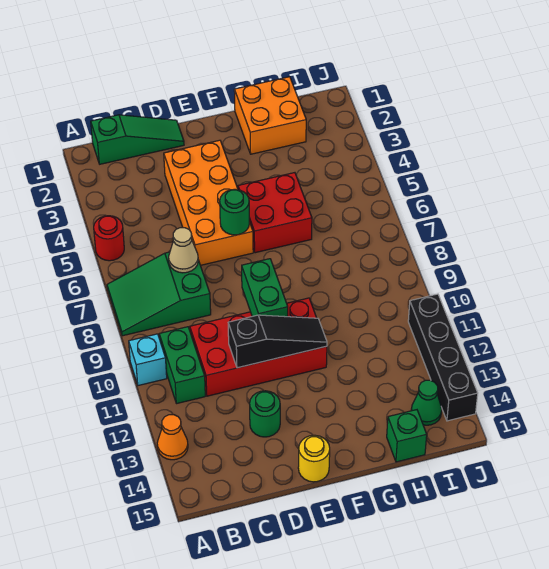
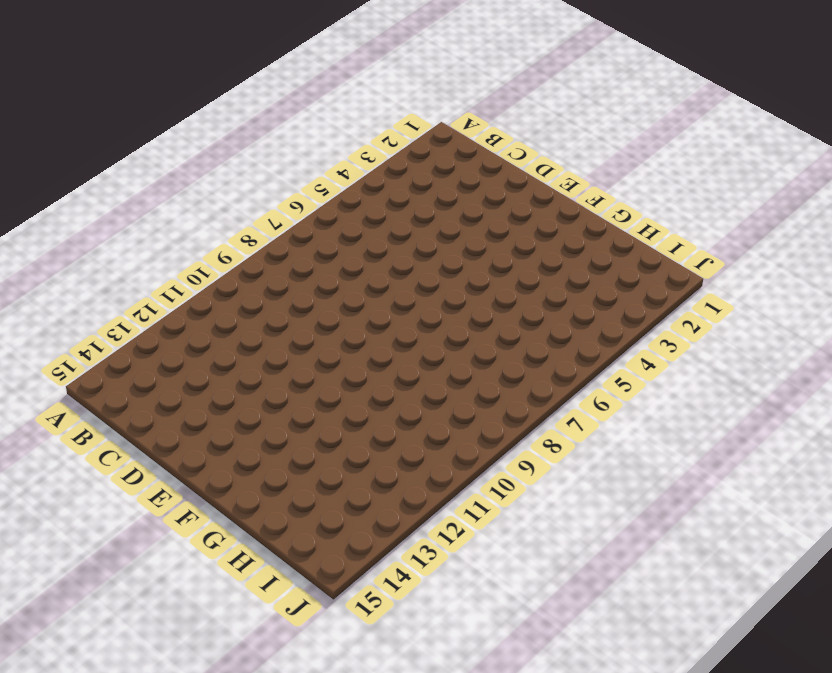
none -> red round brick A5 level 1
none -> green slope A7:C8 level 1 top C
none -> cyan brick A10 level 1

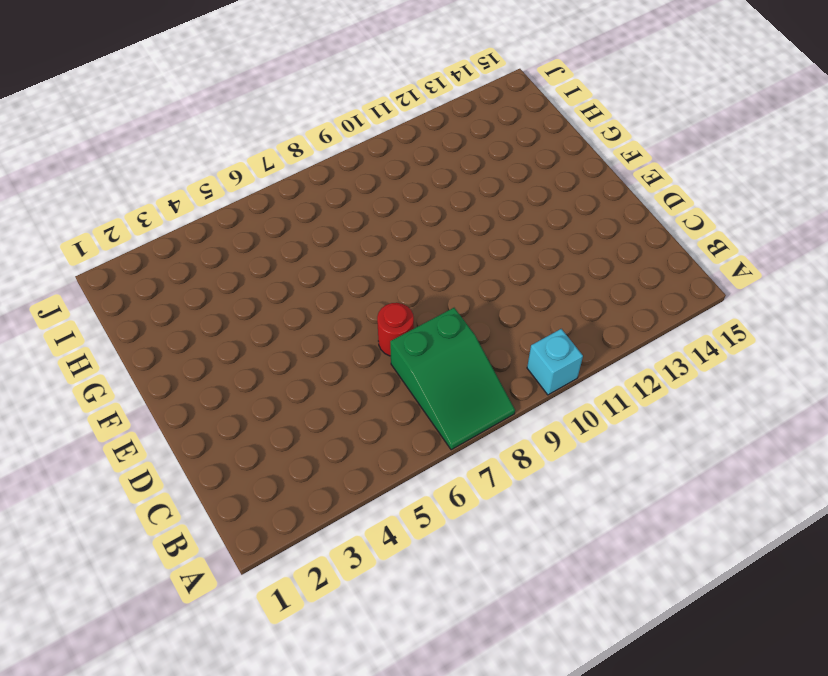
red round brick D7 level 1 -> red round brick A5 level 1
none -> orange cone A13 level 1
none -> green slope B1:D1 level 1 top B
none -> green brick B10:B11 level 1

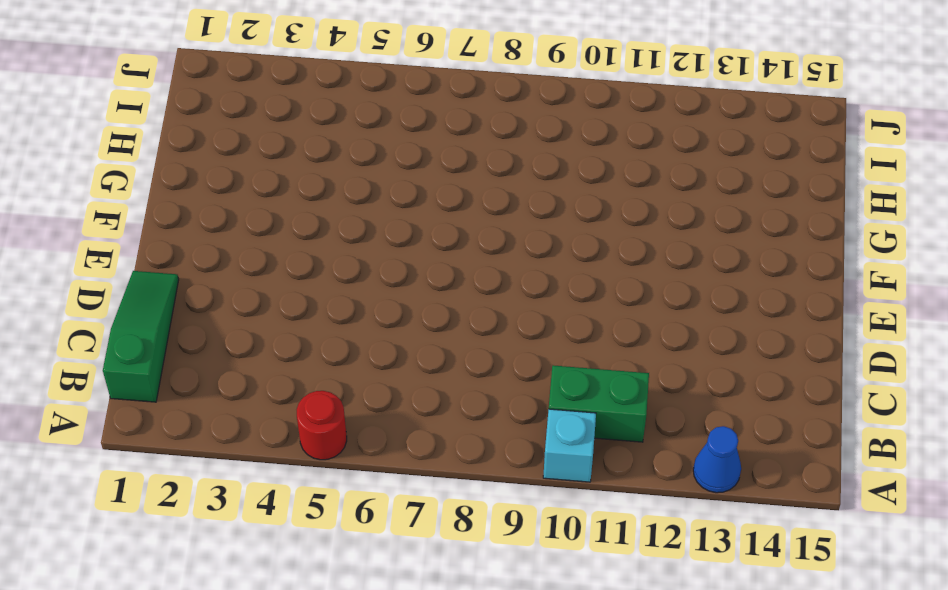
blue cone A13 level 1 -> orange cone A13 level 1
none -> green slope A7:C8 level 1 top C
none -> red brick C10:F11 level 1
none -> orange brick D3:E6 level 1

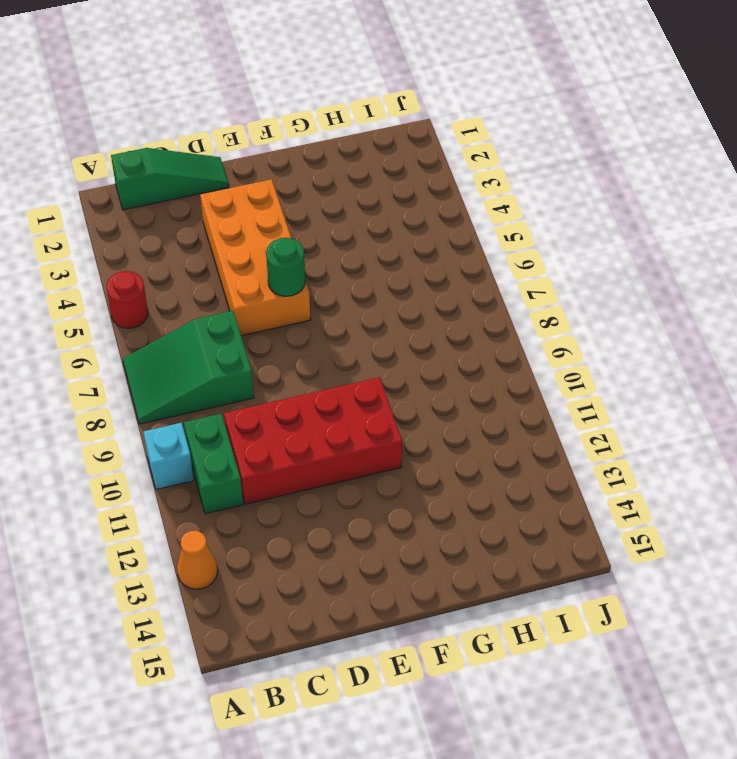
none -> green round brick D13 level 1
none -> yellow round brick E15 level 1
none -> red brick F5:G6 level 1

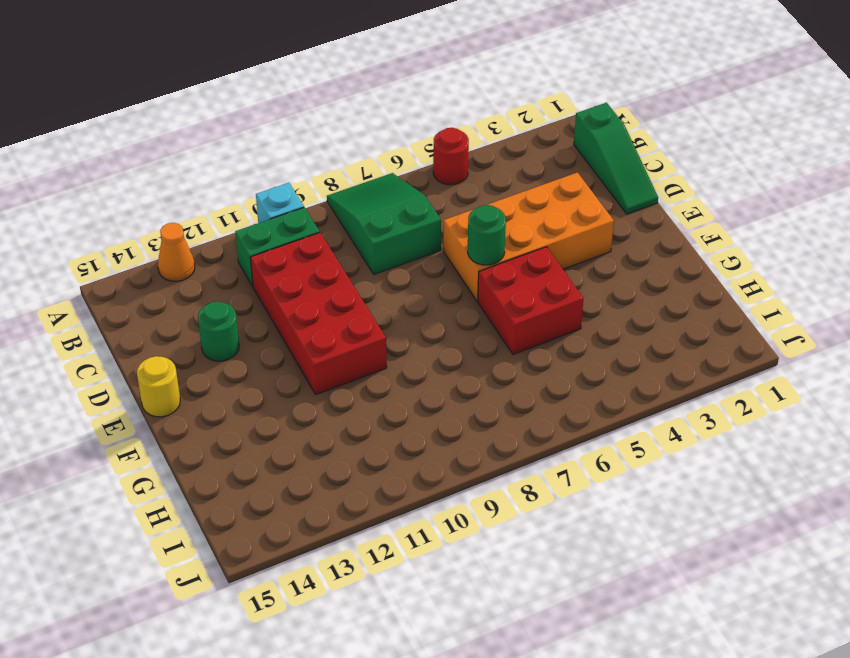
none -> orange brick G1:H2 level 1
none -> green brick H15 level 1
none -> green cone I14 level 1

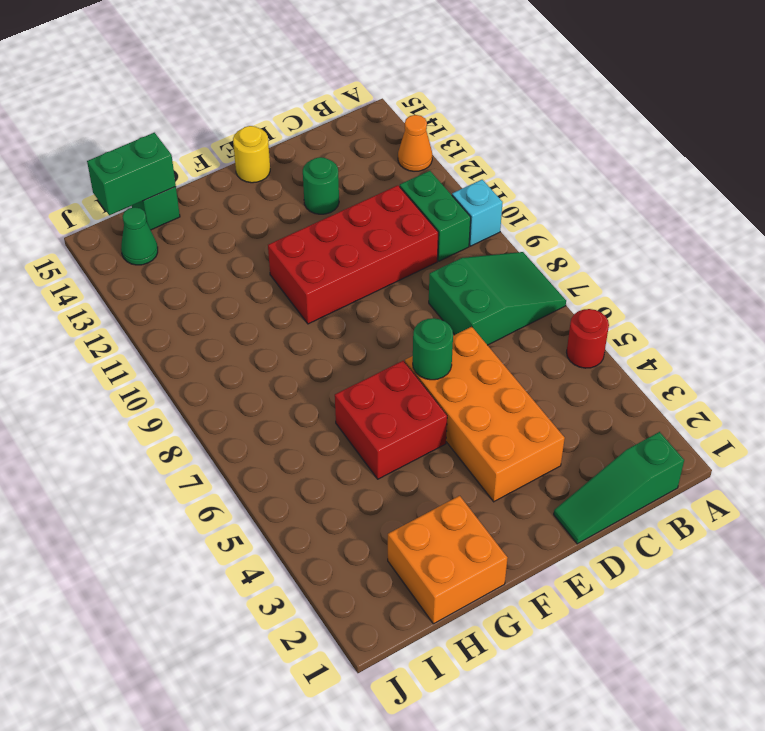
green brick H15:I15 level 2 -> green brick E9:E10 level 2
none -> black brick J11:J14 level 1
none -> tan cone C7 level 2
none -> black slope D11:F11 level 2 top D

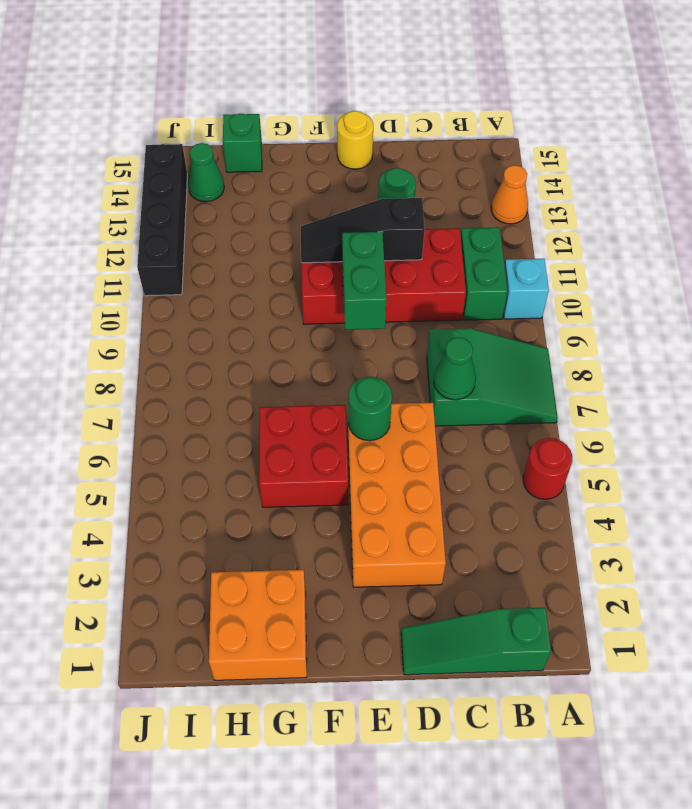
green cone C7 level 2 -> tan cone C7 level 2

